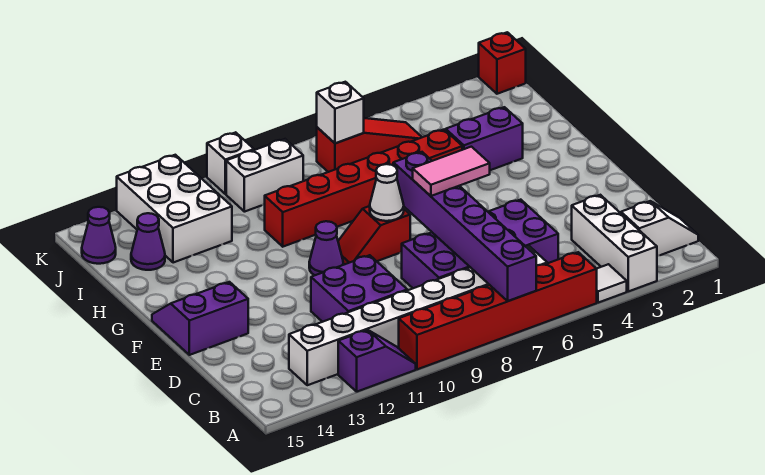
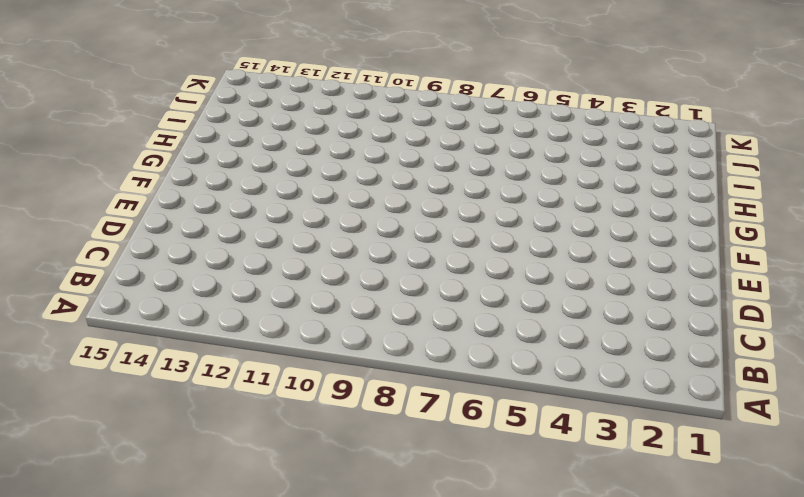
none -> white brick A3:C3 level 1
none -> white tile A4 level 1
none -> red brick A5:A10 level 1

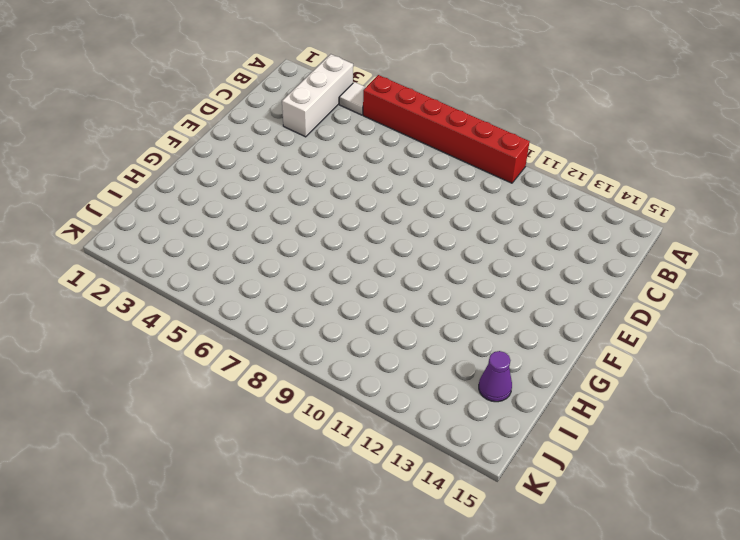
none -> purple slope A11:A12 level 1 top 12
none -> white slope B1:B2 level 1 top 2
none -> white brick B6:B13 level 1

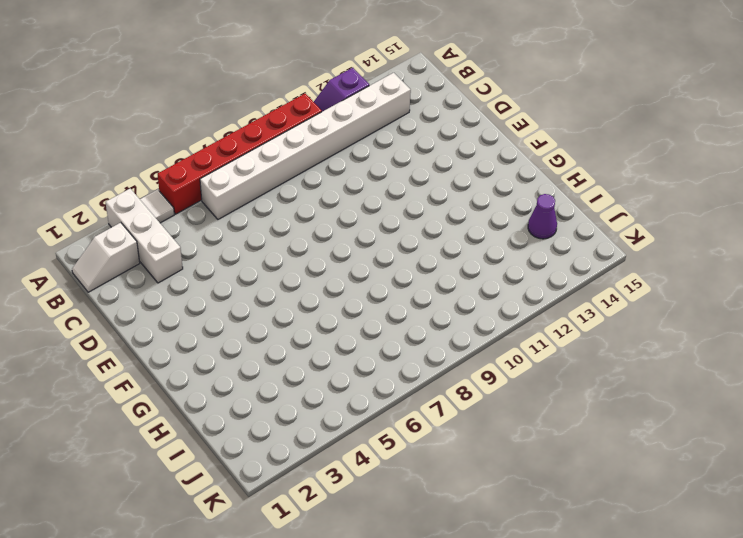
none -> purple brick C5:D8 level 1
none -> purple brick C10:D11 level 1
none -> purple slope E14:F15 level 1 top E

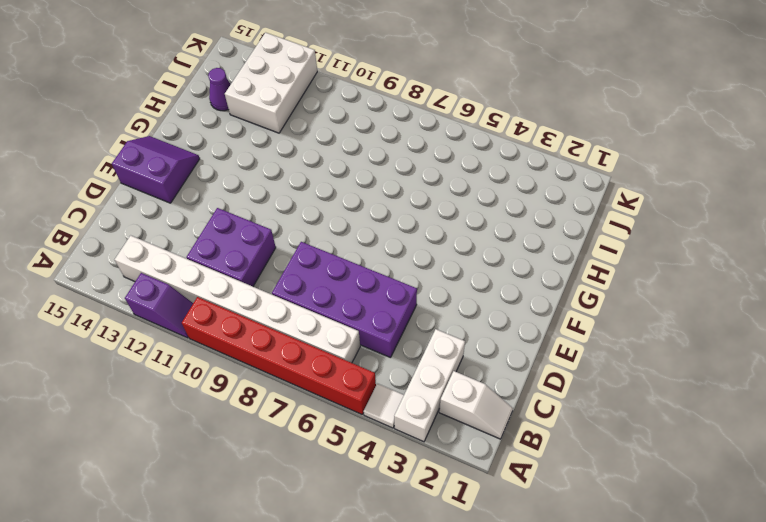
none -> red slope F8:F9 level 1 top 8
none -> purple cone F10 level 1
none -> purple brick H3:H4 level 1

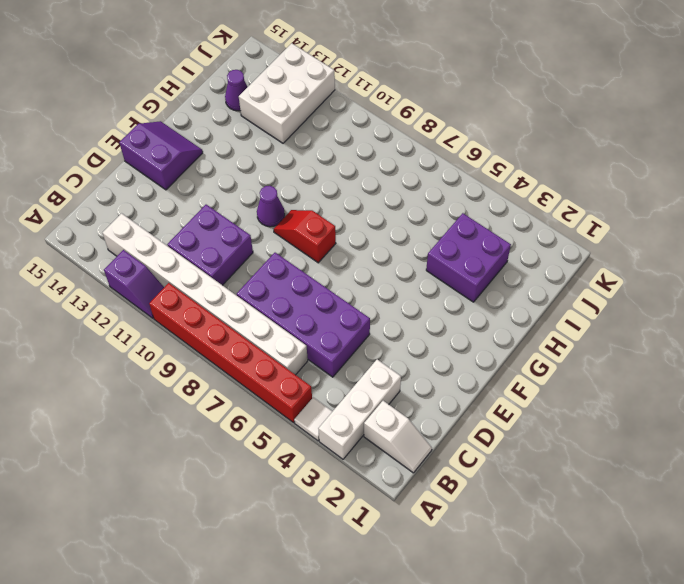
purple brick H3:I4 level 1 -> purple brick H3:H4 level 1
none -> red brick H5:H10 level 1
none -> red slope J5:J7 level 1 top 7
none -> white brick J9:J10 level 1

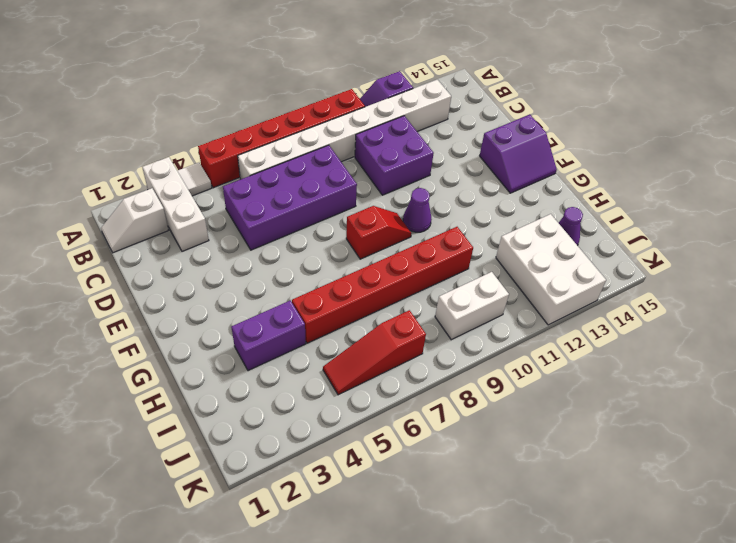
none -> purple cone J15 level 1
none -> red brick K1 level 1
none -> white brick K10 level 1

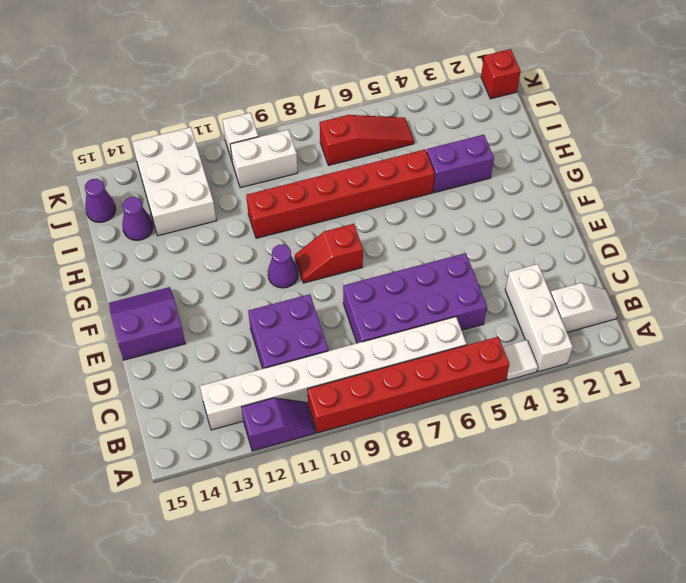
none -> purple brick A7:F7 level 2
none -> white cone F8 level 2
none -> white brick J7 level 2

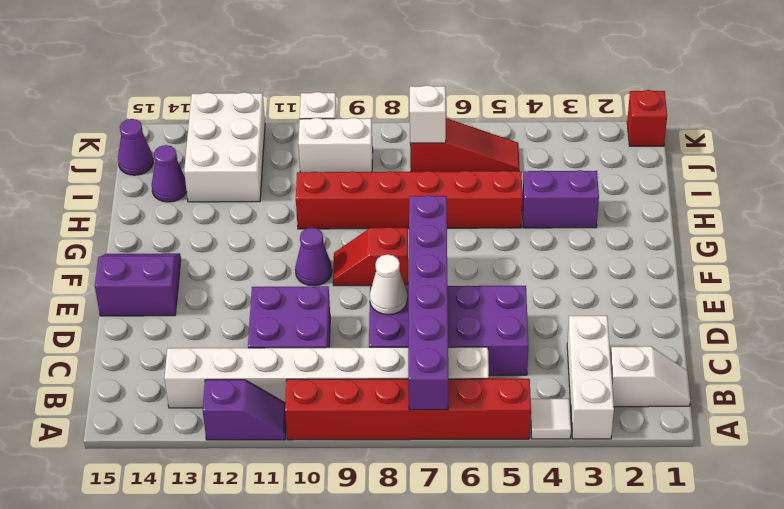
white cone D8 level 2 -> white cone F8 level 2
none -> pink tile E6:E7 level 3

